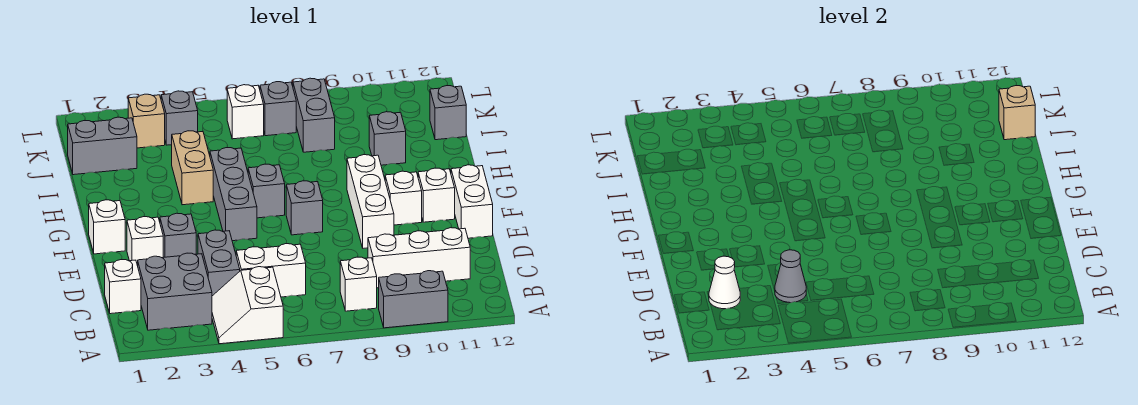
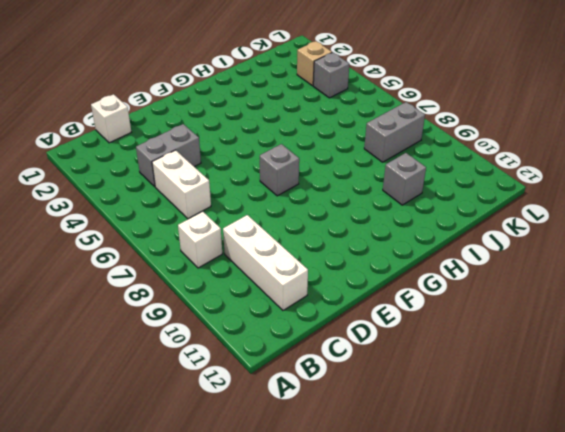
none -> white slope A4:B5 level 1 top 5
none -> grey brick A9:A10 level 1
none -> grey brick B2:C3 level 1
none -> white brick E2 level 1

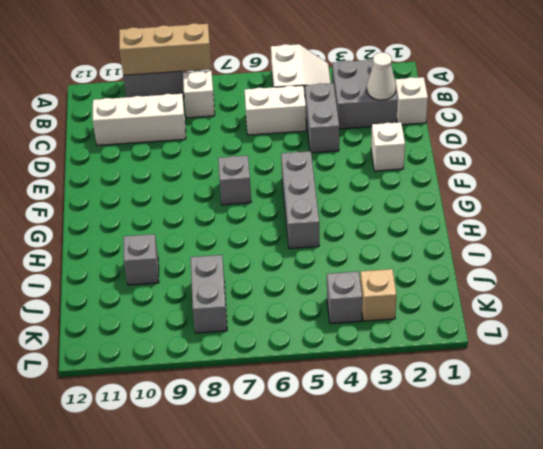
tan brick A8:A10 level 2 -> none
none -> grey brick E3 level 1
none -> white brick E9:G9 level 1
none -> white brick E12:F12 level 1
none -> white brick F1 level 1

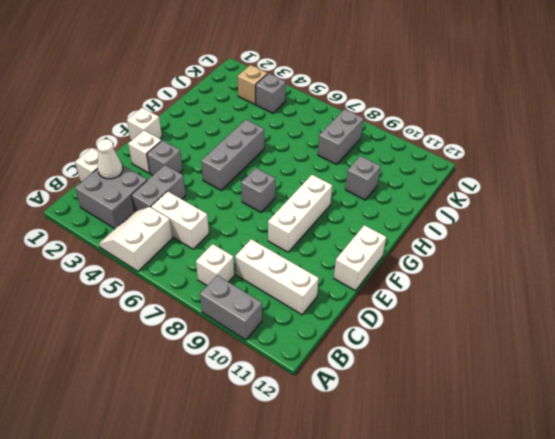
none -> white brick F10 level 1
none -> white brick F11 level 1
none -> grey brick G6 level 1
none -> tan brick H4:I4 level 1

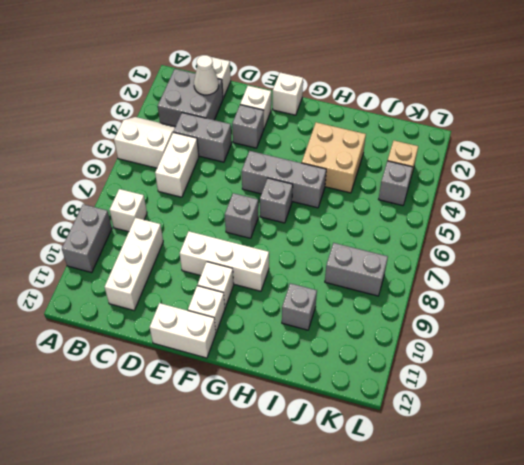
tan brick H3:I4 level 1 -> tan brick H4:I4 level 1
none -> grey brick J1:J2 level 1
none -> grey brick J12 level 1
none -> white brick K6 level 1
none -> grey brick K7 level 1

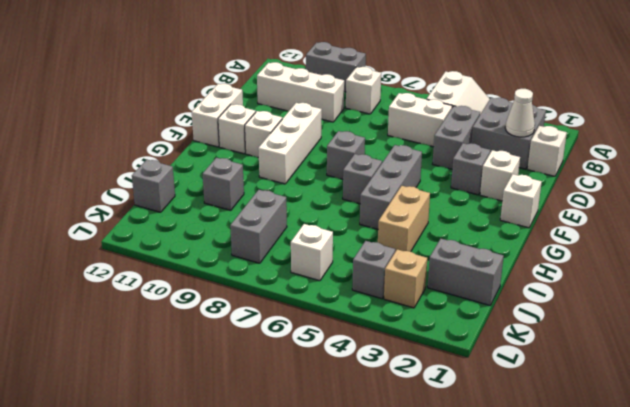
none -> grey brick K7 level 1
none -> grey cone C4 level 2
none -> tan brick J12 level 2

